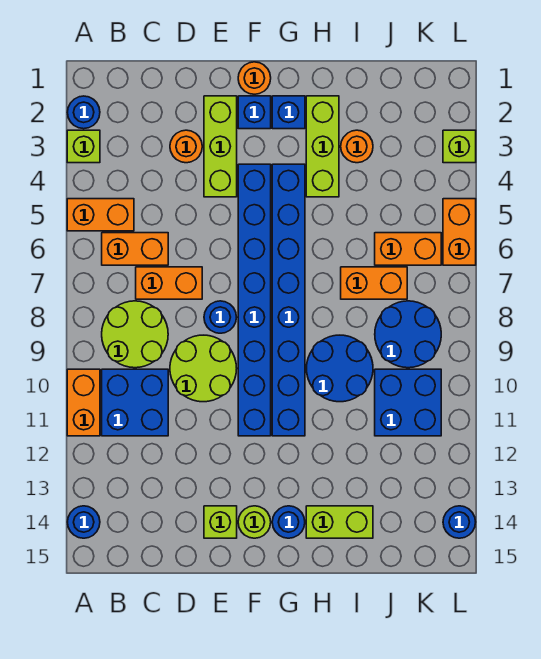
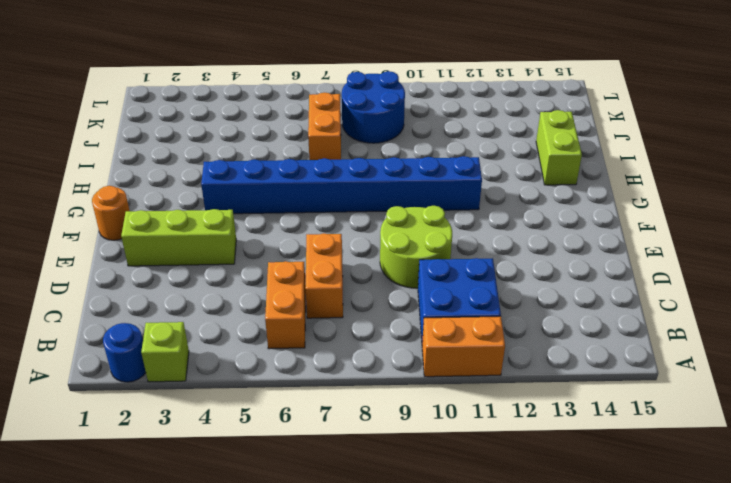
none -> orange brick A5:B5 level 1
none -> blue round brick A14 level 1
none -> lime round brick B8:C9 level 1
none -> orange round brick D3 level 1

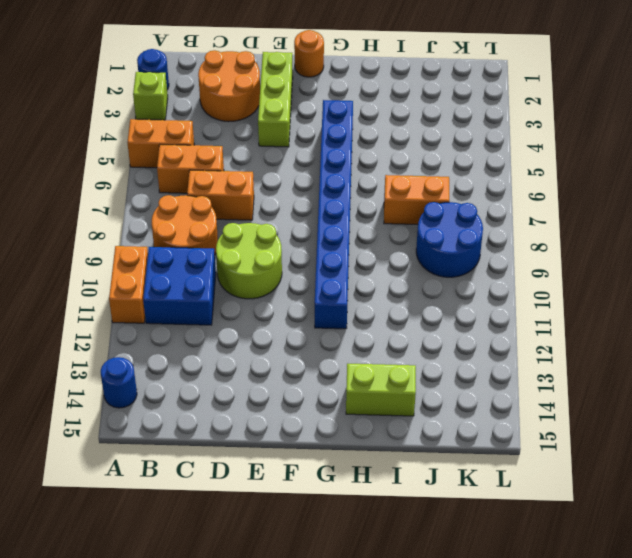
orange round brick B8:C9 level 1 -> lime round brick B8:C9 level 1
orange round brick C2:D3 level 1 -> orange round brick D3 level 1
none -> blue round brick E8 level 1
none -> lime brick E14 level 1
none -> blue brick F2 level 1
none -> blue brick F4:F11 level 1

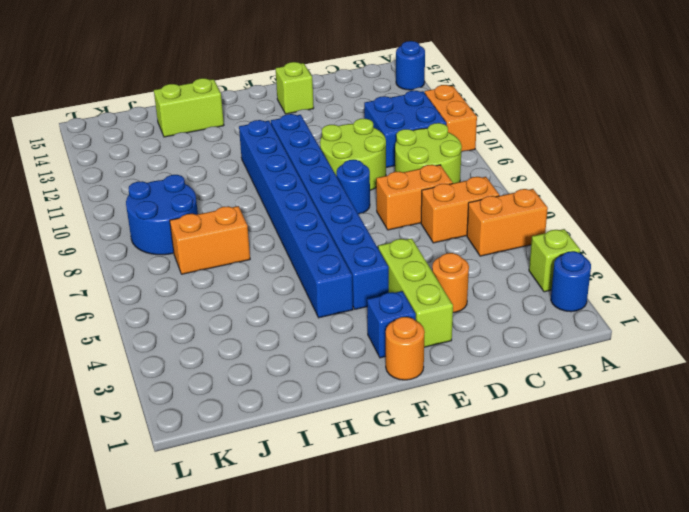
none -> lime round brick F14 level 1
none -> blue brick G2 level 1
none -> blue round brick G14 level 1
none -> lime brick H2:H4 level 1

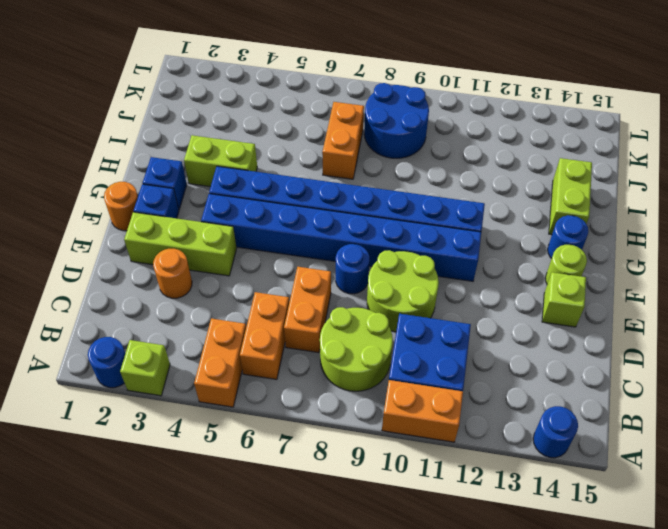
lime brick H3:H4 level 1 -> lime brick H2:H4 level 1
none -> blue round brick H9:I10 level 1
none -> orange round brick I3 level 1
none -> orange brick J6:K6 level 1
none -> blue brick J10:K11 level 1

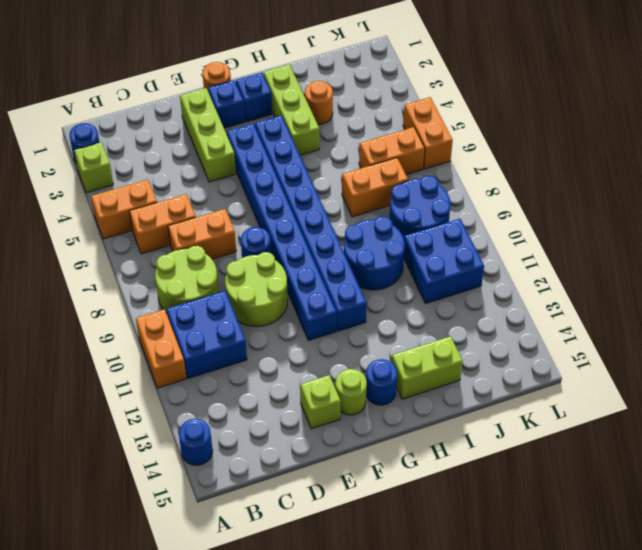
none -> orange round brick D3 level 1
none -> lime brick L3 level 1
none -> blue round brick L14 level 1

